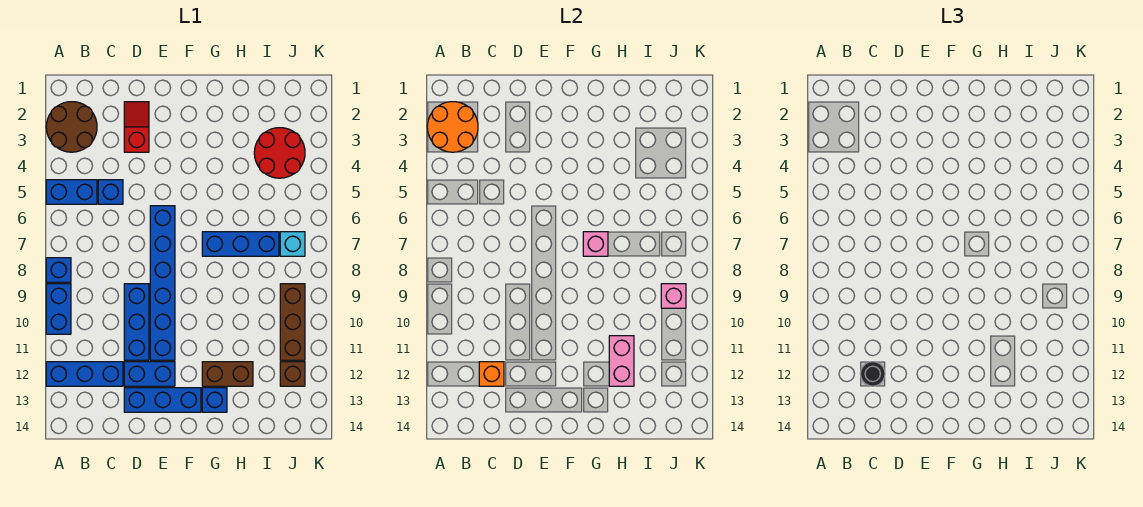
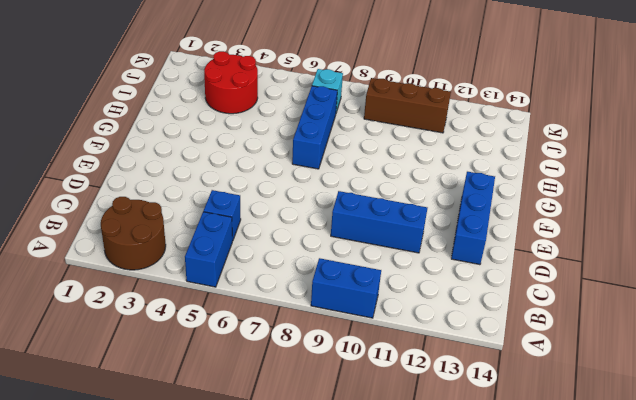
none -> blue brick A8 level 1
none -> blue brick A12:C12 level 1
none -> red slope D2:D3 level 1 top 3

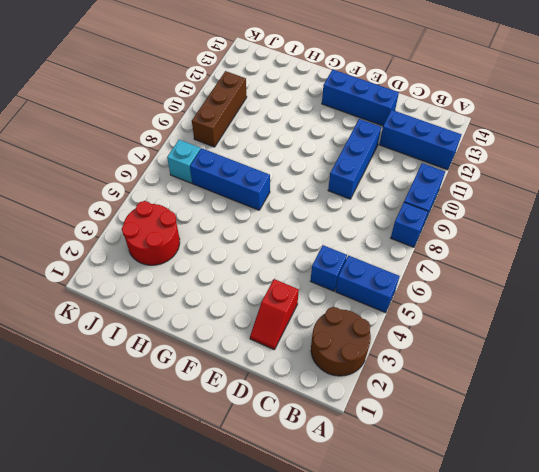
none -> blue brick D12:E12 level 1
none -> blue brick E6:E11 level 1
none -> brown brick G12:H12 level 1

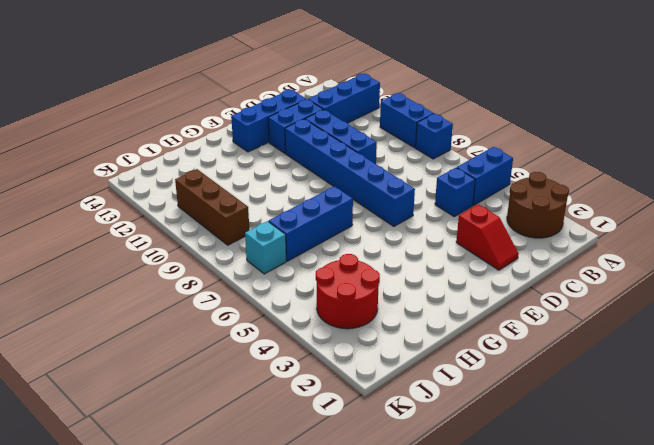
none -> brown brick G12:H12 level 1
none -> blue brick G13 level 1
none -> brown brick J12 level 1

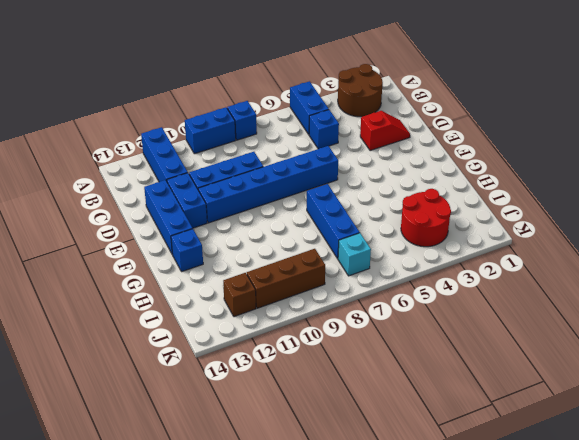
none -> brown brick G12:H12 level 1
none -> orange round brick A2:B3 level 2
none -> orange brick C12 level 2

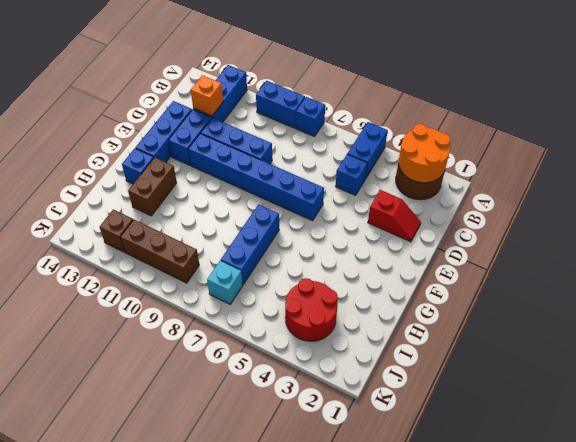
none -> pink brick G7 level 2
none -> pink brick H11:H12 level 2
none -> pink brick J9 level 2

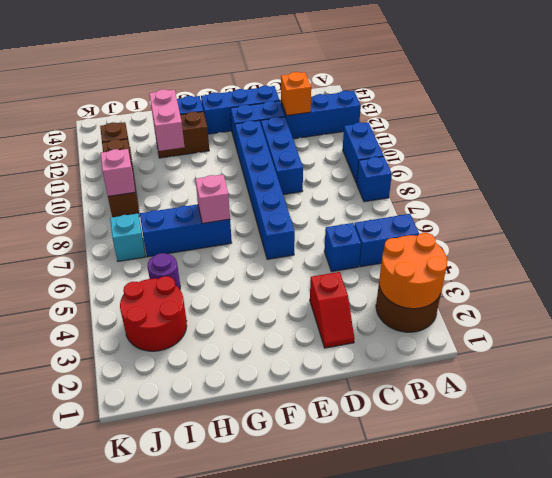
purple round brick I5 level 1 -> none
none -> black round brick C12 level 3

